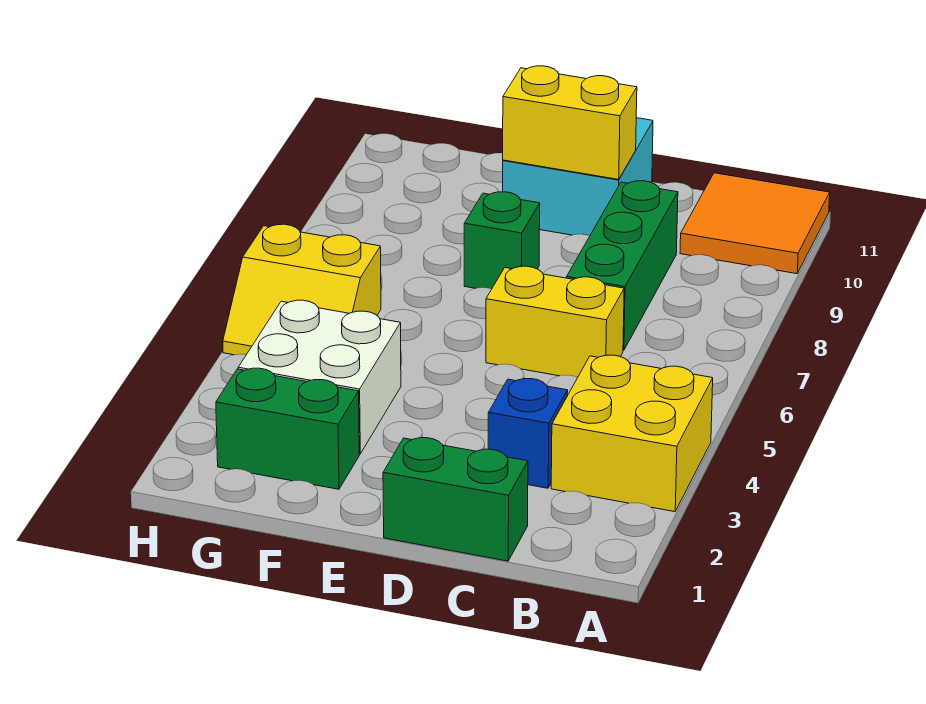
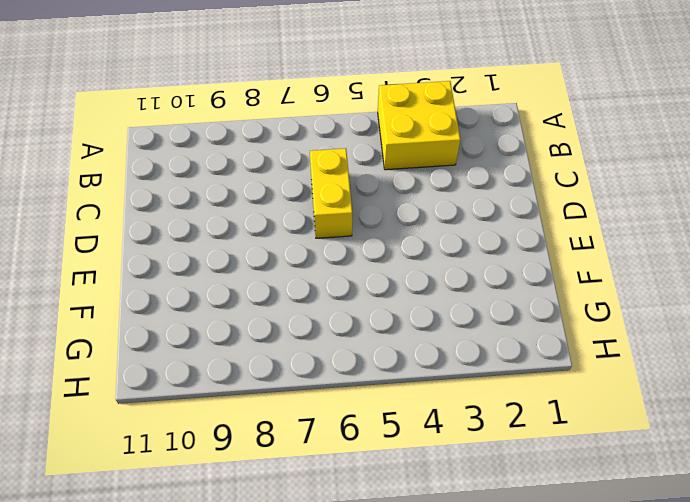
none -> orange tile A10:B11 level 1
none -> green brick C1:D1 level 1
none -> blue brick C3 level 1

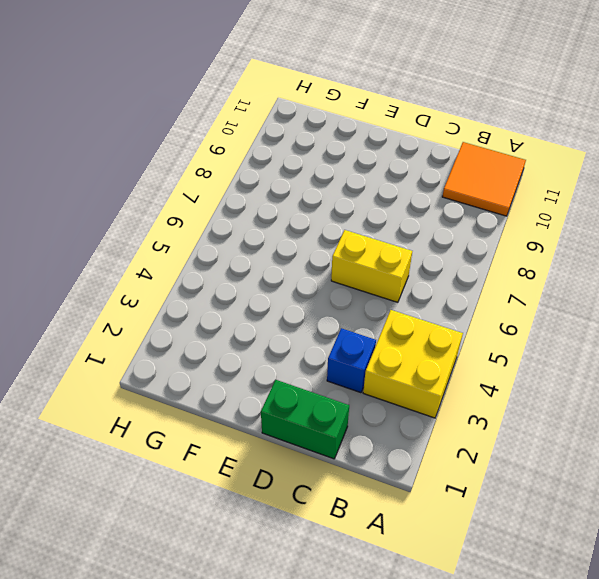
none -> green brick C7:C9 level 1
none -> cyan brick D10:E11 level 1
none -> green brick E8 level 1

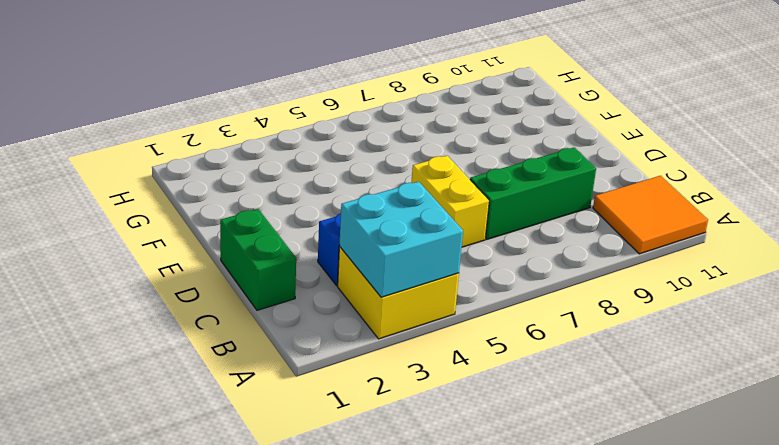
cyan brick A3:B4 level 2 -> cyan brick D10:E11 level 1
none -> green brick E8 level 1
none -> green brick F2:G2 level 1
none -> white brick F3:G4 level 1

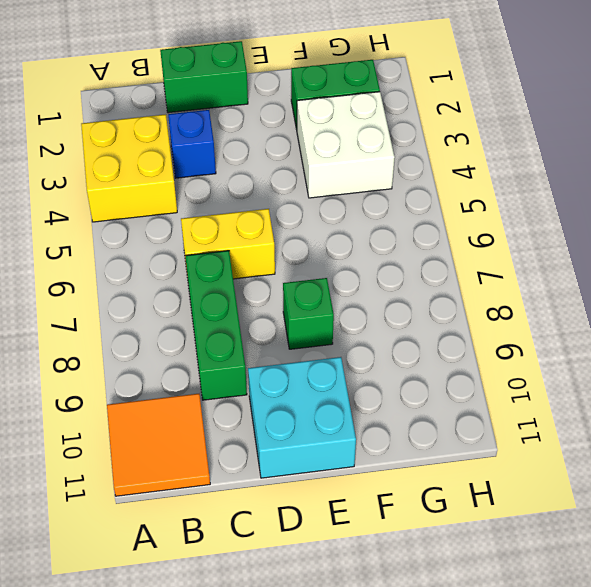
none -> yellow slope G5:H6 level 1 top 6
none -> yellow brick D10:E10 level 2

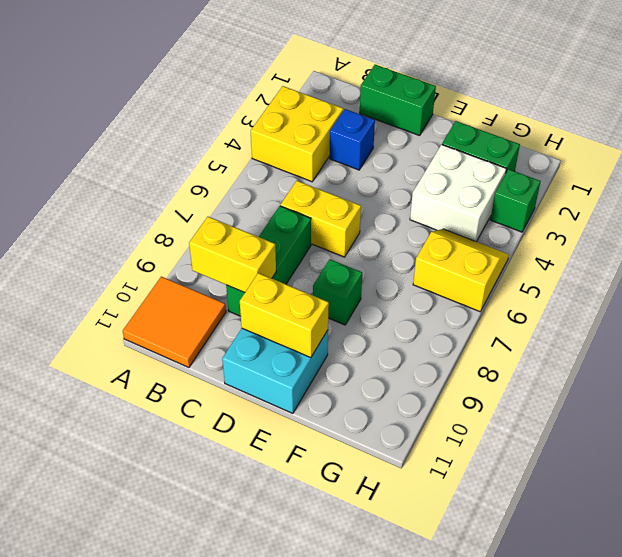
yellow brick B9:C9 level 2 -> none
green brick H3 level 1 -> none

